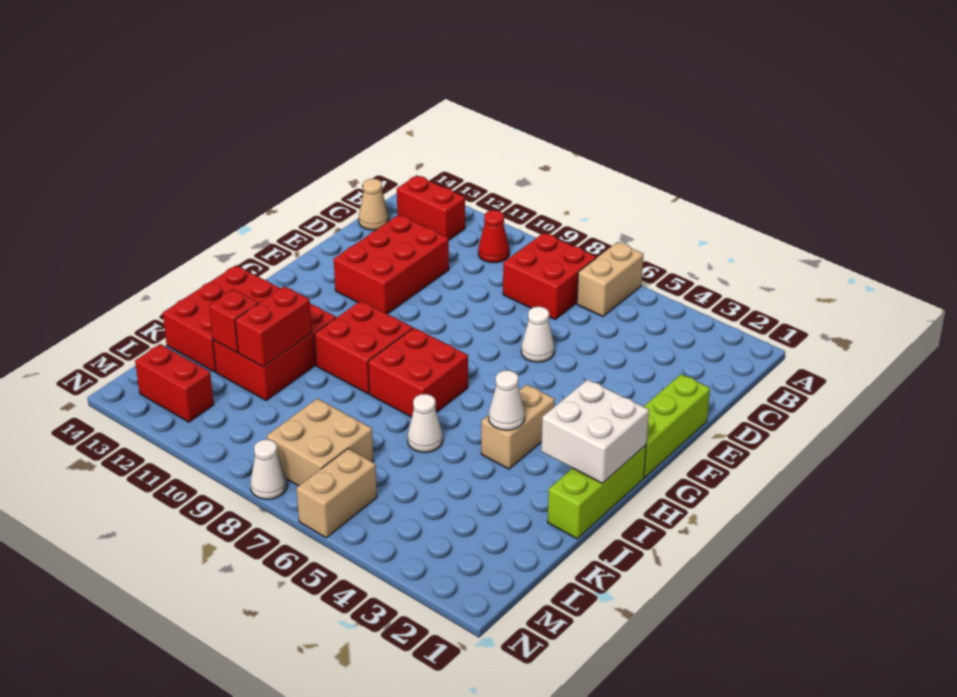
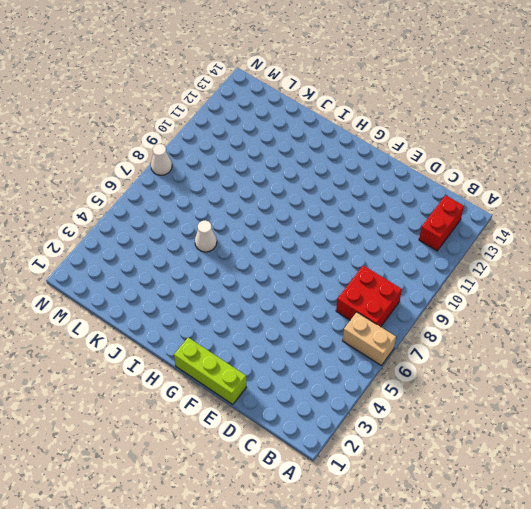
none -> red cone B10 level 1
none -> tan cone C14 level 1
none -> red brick D11:F12 level 1

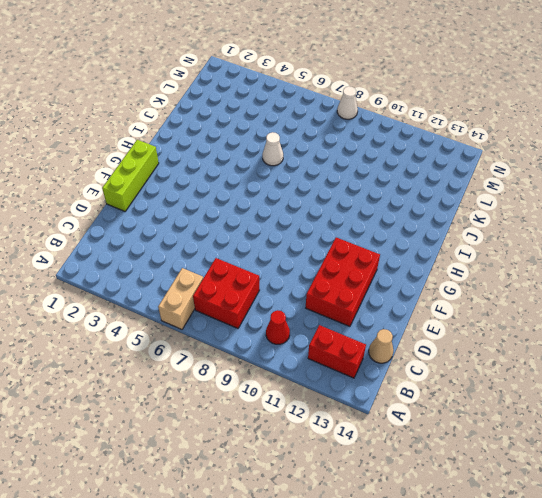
none -> white cone E6 level 1
none -> lime brick H1:J1 level 1
none -> tan brick H4:I4 level 1

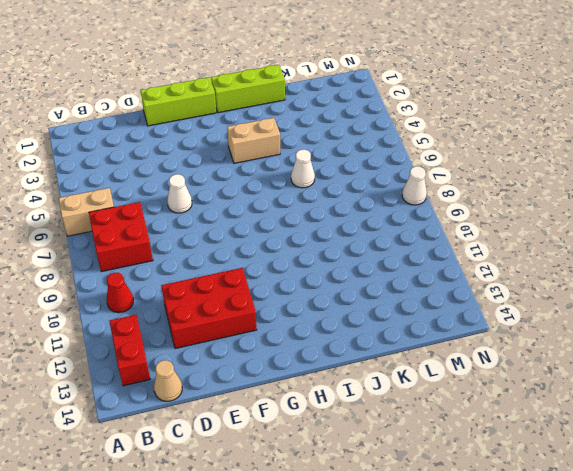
none -> red brick H7:I8 level 1
none -> red brick H9:I10 level 1
none -> red brick I11:K12 level 1

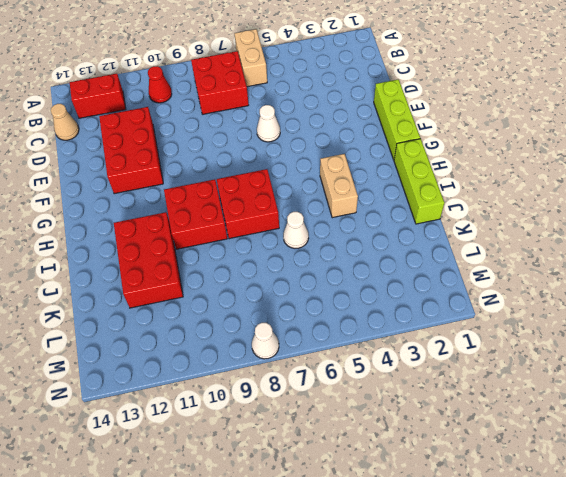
none -> red brick I13:K14 level 1
none -> tan brick L7:M8 level 1
none -> tan brick M6:N6 level 1

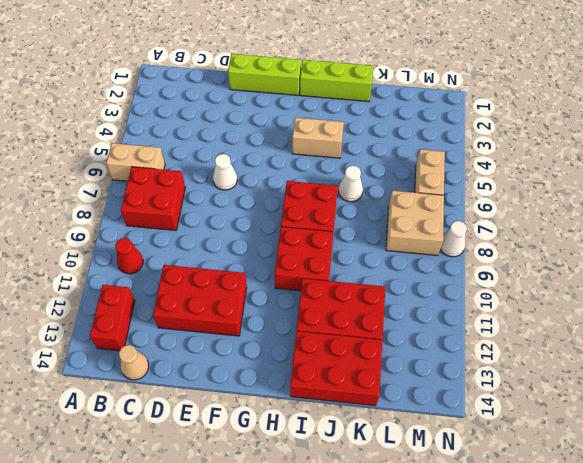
tan brick M5:M6 level 1 -> tan brick M6:N6 level 1
none -> red brick M12:M13 level 1
none -> white brick H1:I2 level 2
none -> white cone I4 level 2

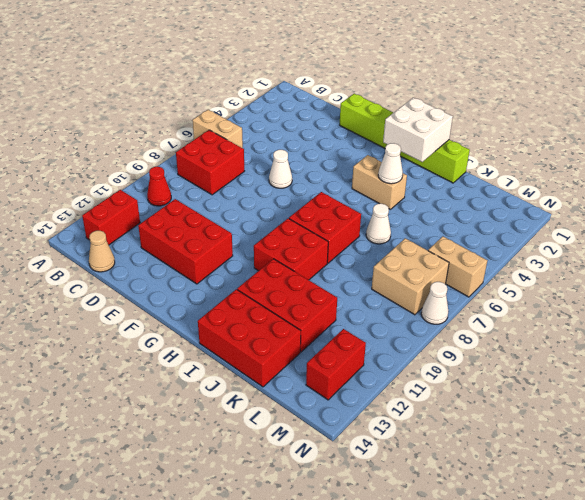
none -> red brick J11:K11 level 2
none -> red brick K12 level 2

